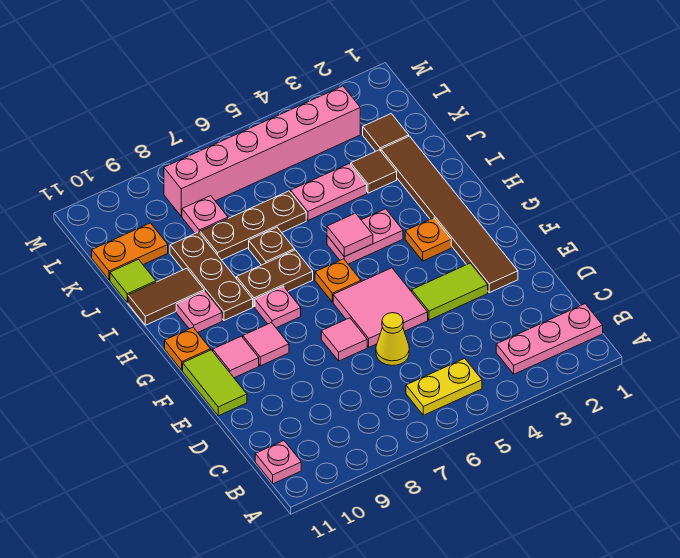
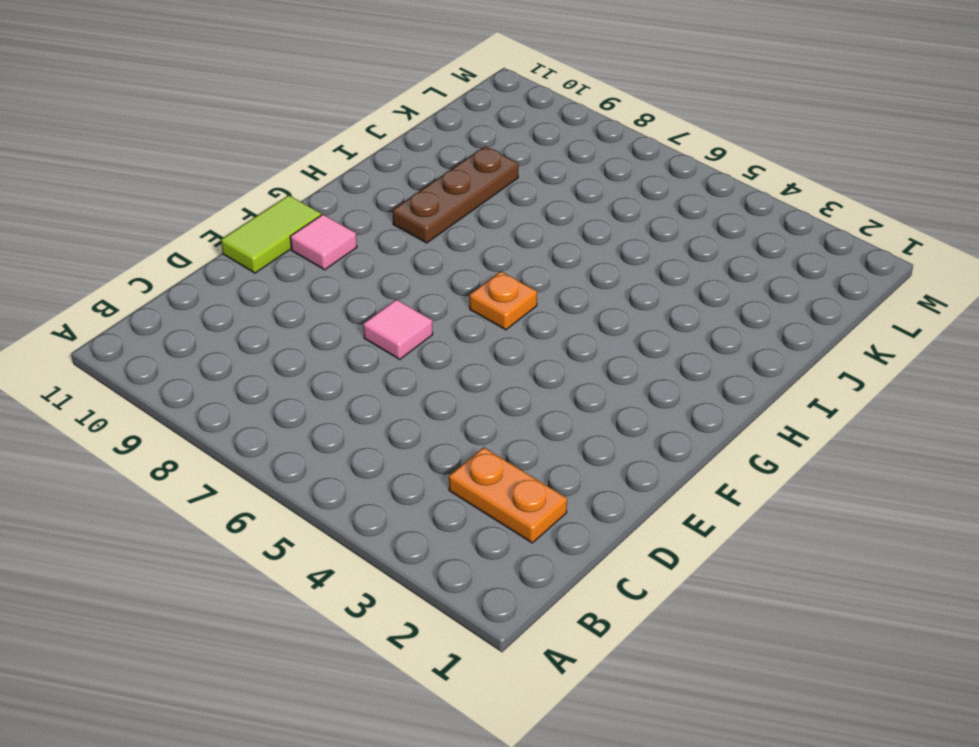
orange plate C2:C3 level 1 -> orange plate K10:K11 level 1
none -> pink plate B1:B3 level 1
none -> yellow plate B5:B6 level 1
none -> pink plate B11 level 1
none -> yellow cone D6 level 1

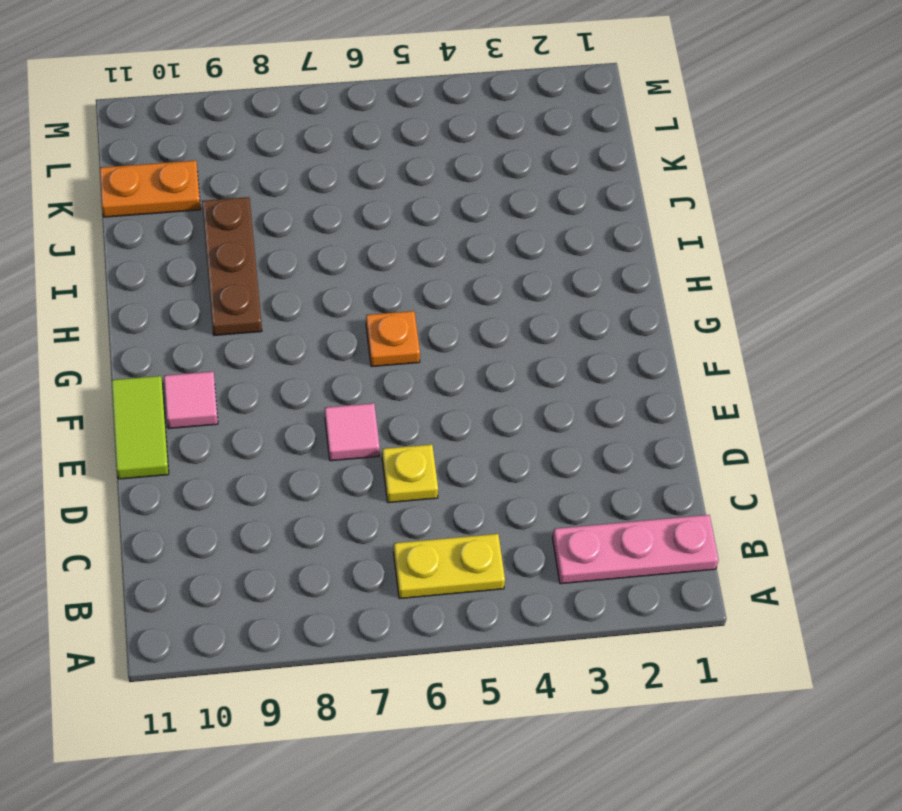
yellow plate D6 level 1 -> yellow cone D6 level 1
none -> pink plate B11 level 1
none -> brown tile E2:J2 level 1
none -> lime tile E3:E4 level 1
none -> pink tile E5:F6 level 1

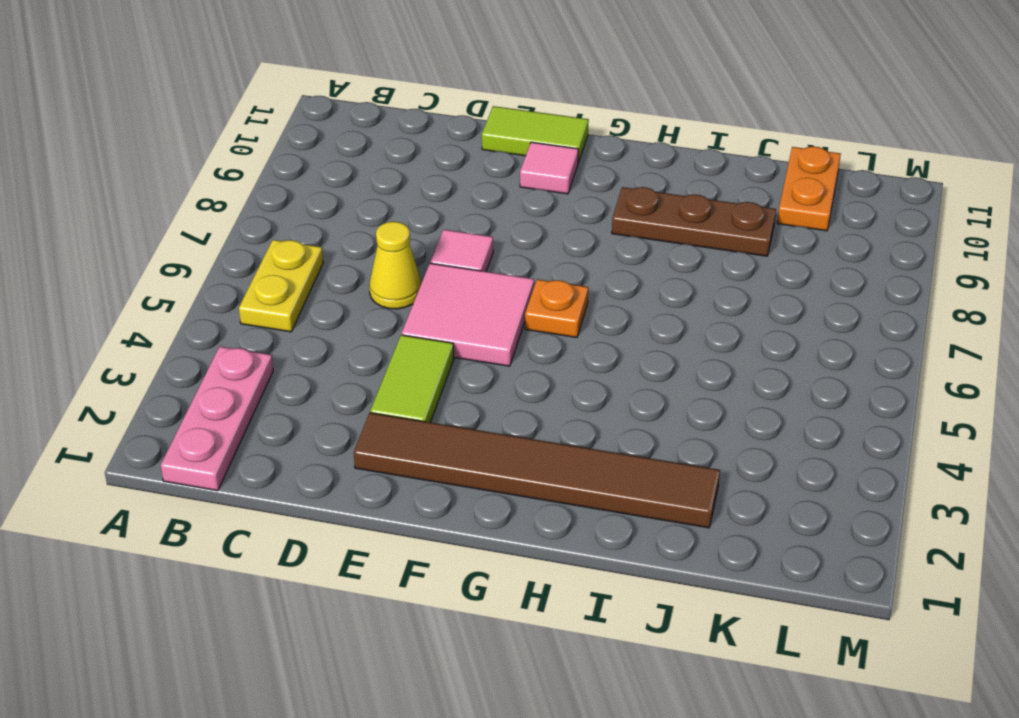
none -> pink plate B11 level 1
none -> pink tile F9 level 1
none -> orange plate G3 level 1
none -> pink plate G8 level 1

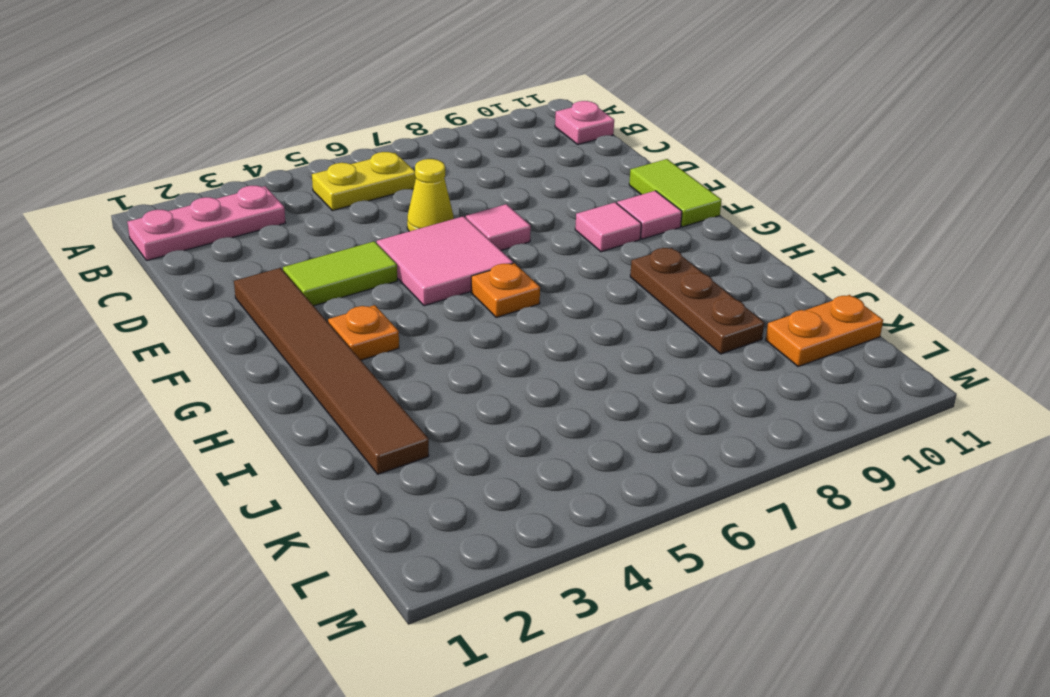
none -> pink plate G8 level 1
none -> orange plate G11 level 1
none -> pink plate H4:H5 level 1
none -> brown plate H7:H8 level 1

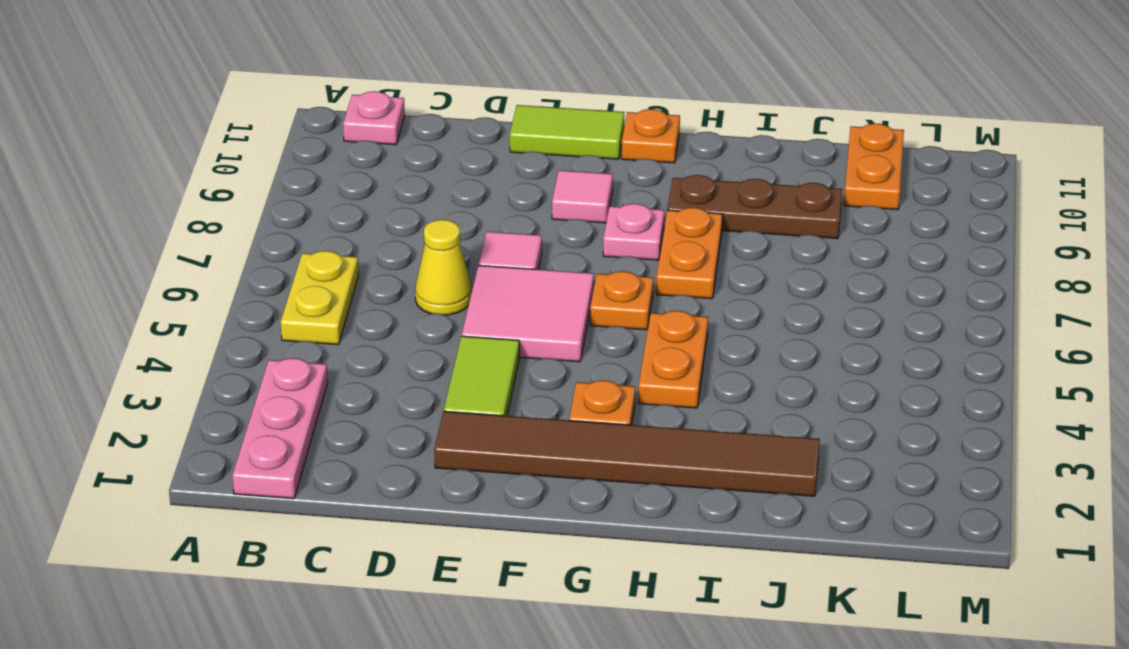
orange plate H4:H5 level 1 -> pink plate H4:H5 level 1
orange plate H7:H8 level 1 -> brown plate H7:H8 level 1
none -> pink tile F10 level 1
none -> pink plate H10 level 1
none -> brown plate I7 level 1
none -> brown tile I10:I11 level 1

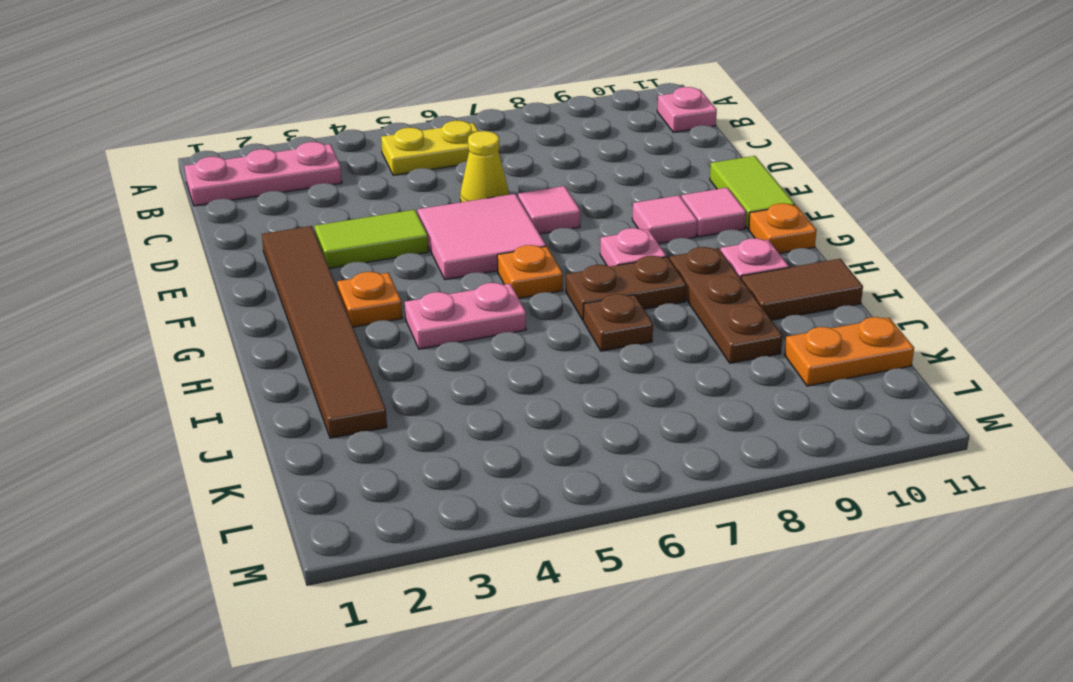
none -> brown tile J3 level 1
none -> pink plate J4:J5 level 1
none -> brown plate J6:J8 level 1
none -> lime tile J11 level 1

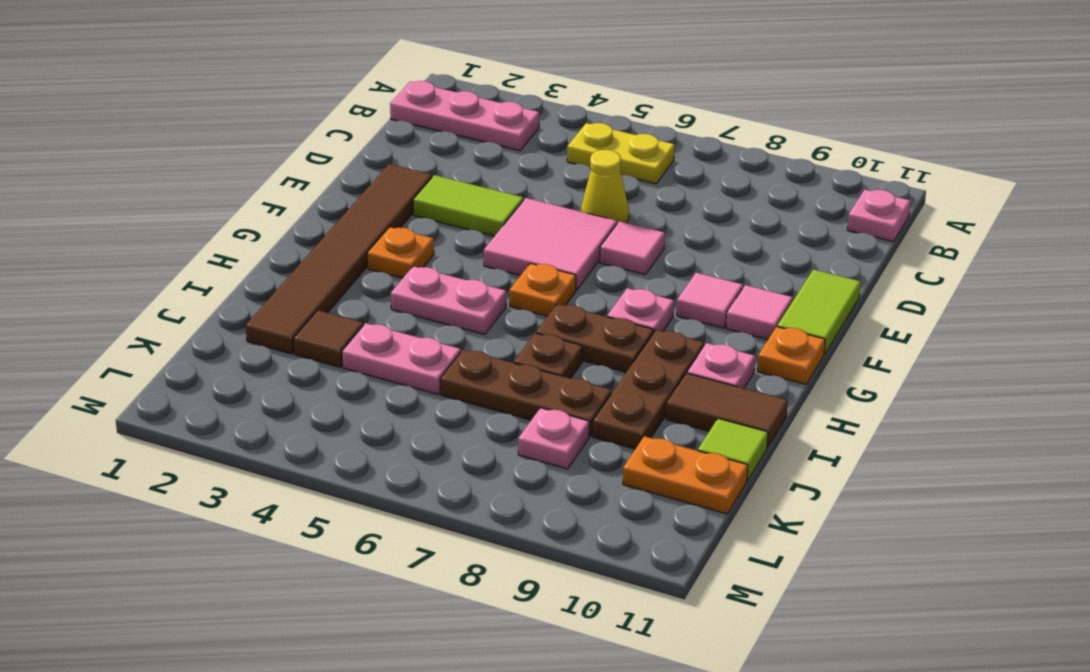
none -> brown tile K2 level 1
none -> pink brick L3:L8 level 1
none -> pink tile H5 level 2

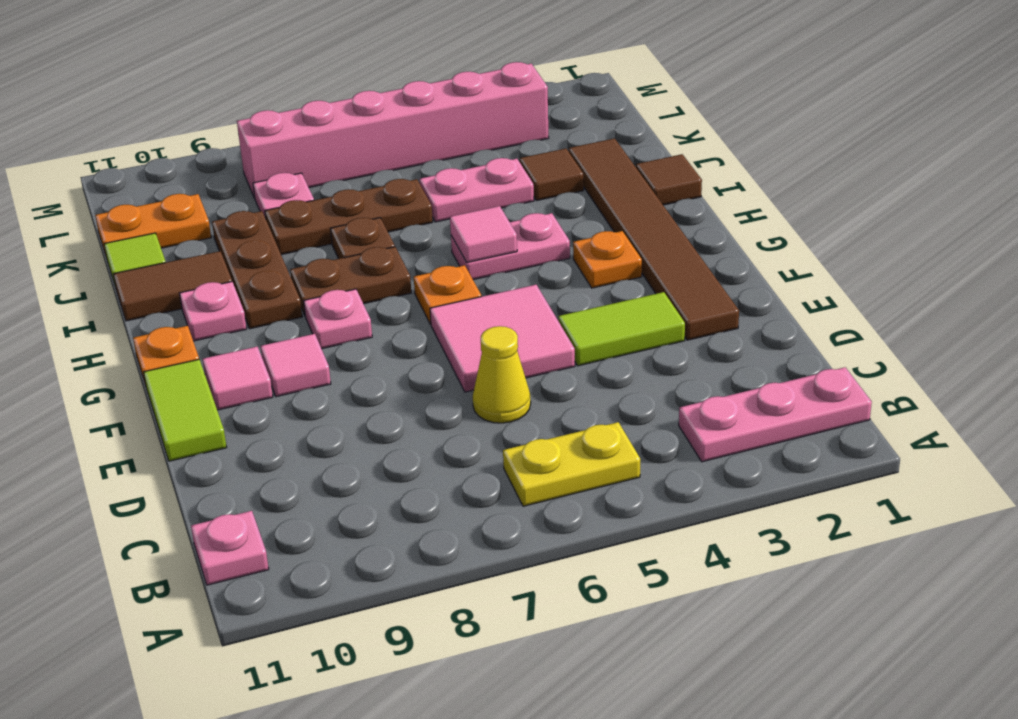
brown tile I1 level 1 -> brown tile K2 level 1
none -> pink tile E7 level 1

